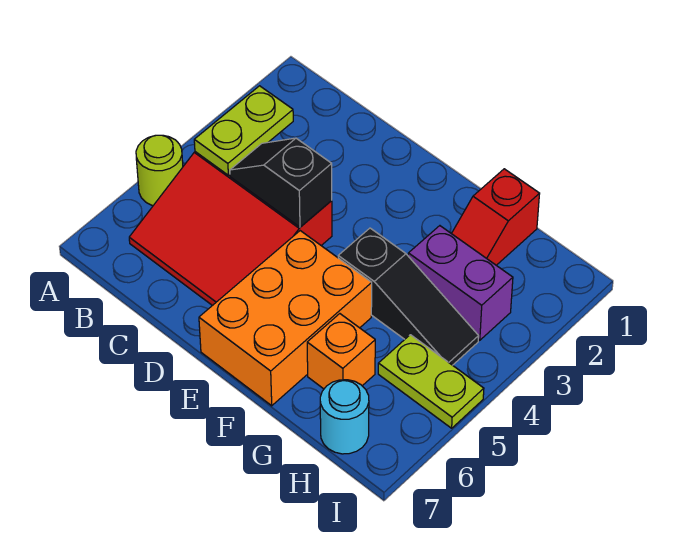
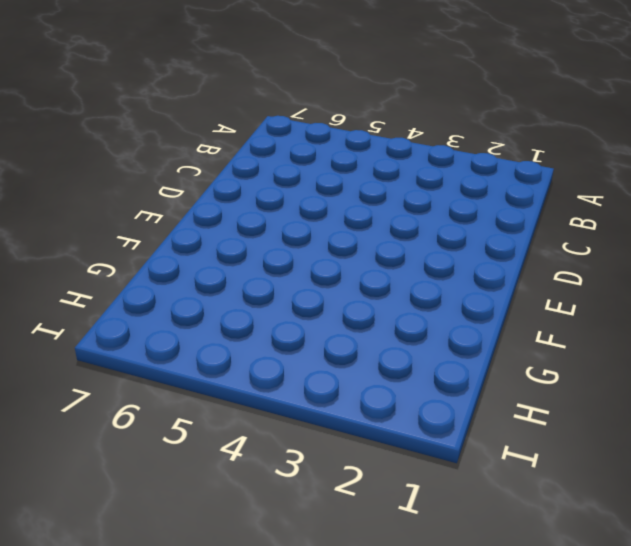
none -> lime round brick A5 level 1
none -> red slope B4:D6 level 1 top 4

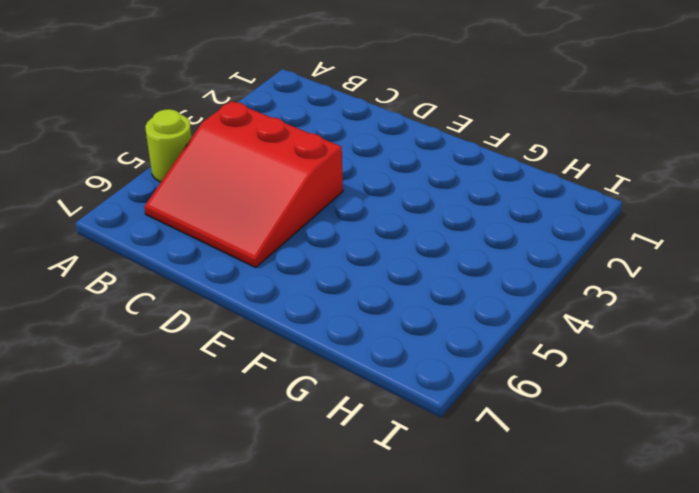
none -> orange brick E5:F7 level 1
none -> black slope F4:H4 level 1 top F

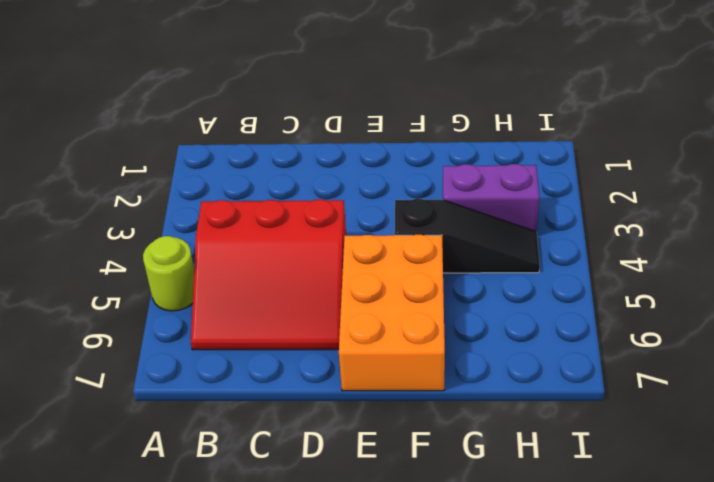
none -> red slope G1:G2 level 1 top 1
none -> orange brick G6 level 1

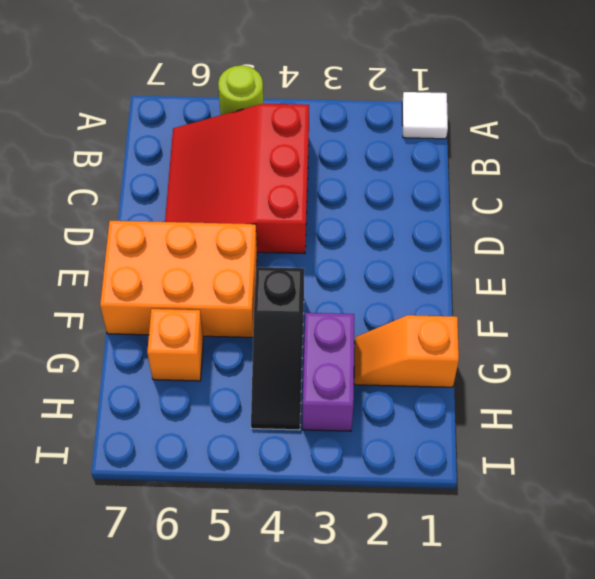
white tile A1 level 1 -> none
orange slope G1:G2 level 1 top 1 -> red slope G1:G2 level 1 top 1
none -> lime plate H5:I5 level 1
none -> cyan round brick H7 level 1

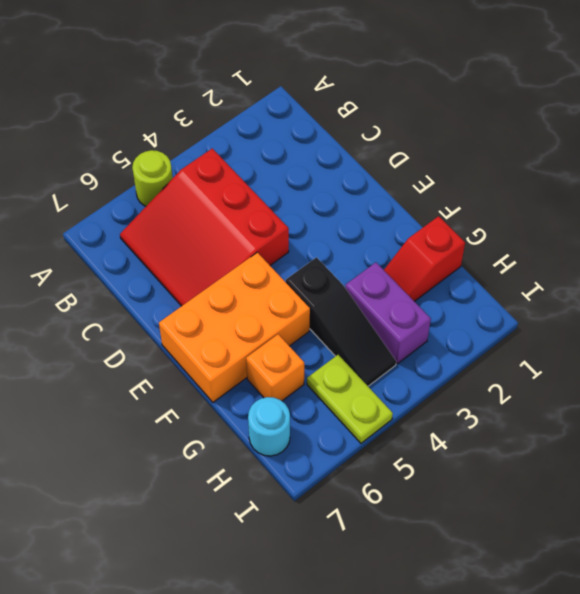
none -> lime plate B3:B4 level 2
none -> black slope C4:D4 level 2 top D

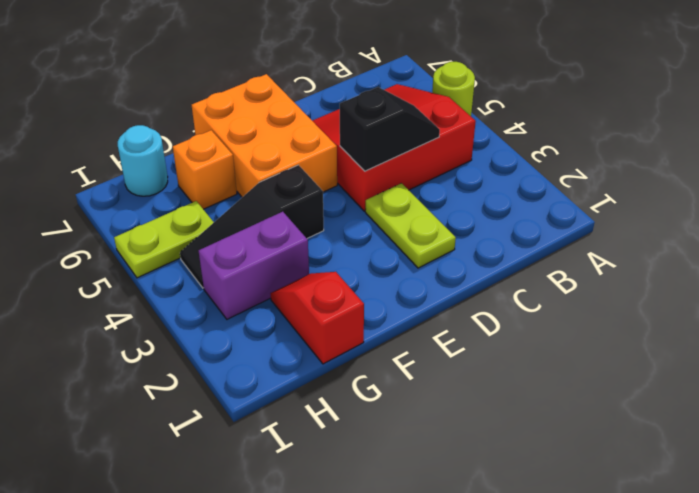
lime plate D2:D3 level 1 -> lime plate B3:B4 level 2

